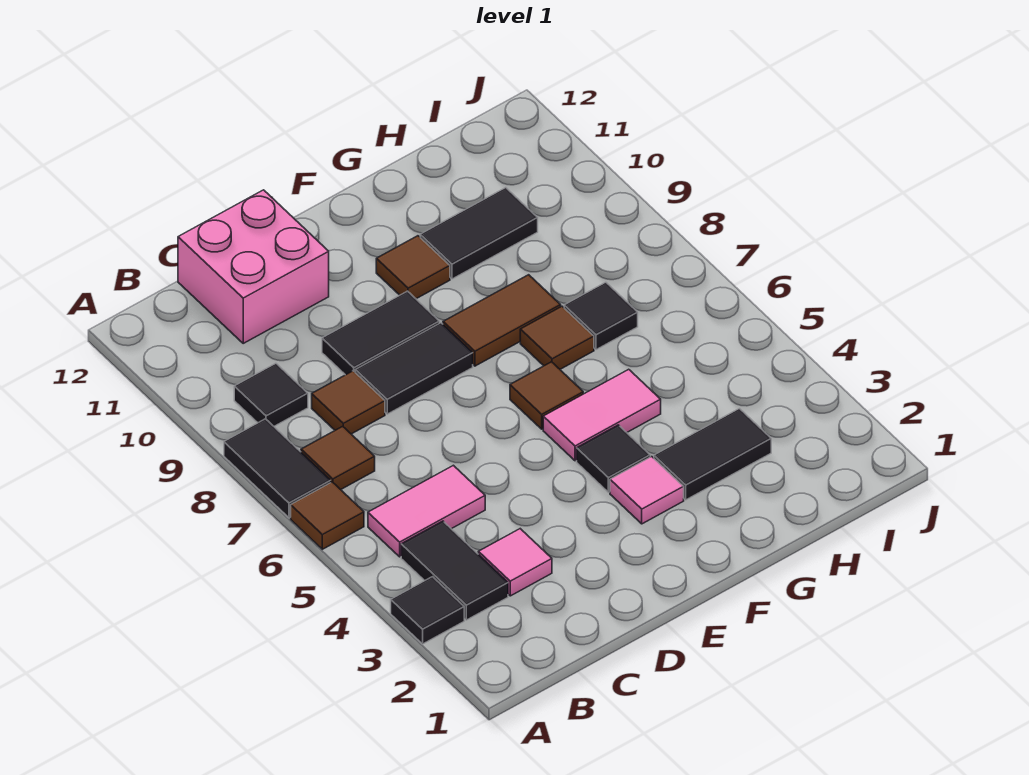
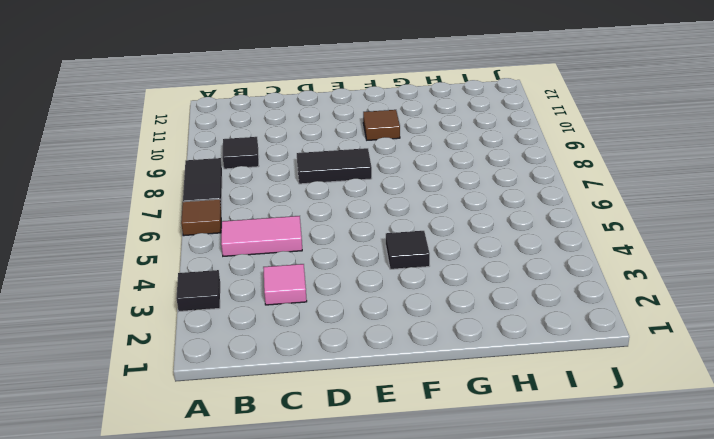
none -> black tile B3:B4 level 1
none -> brown tile B7 level 1
none -> brown tile C8 level 1

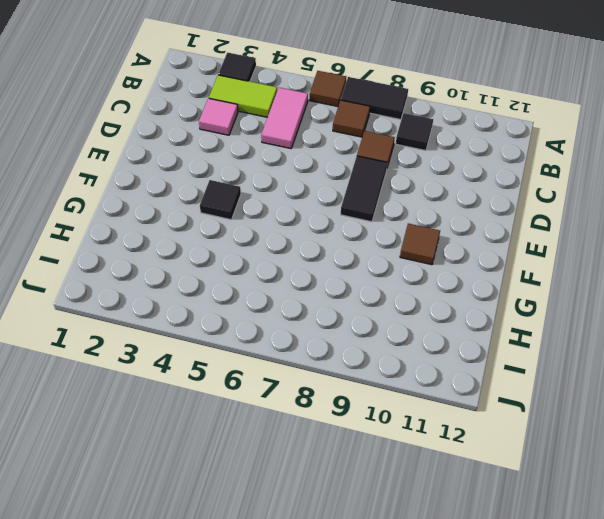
lime tile B3:B4 level 1 -> black tile B3:B4 level 1
none -> pink brick C11:D12 level 1
none -> black tile D9:E9 level 1
none -> pink tile F3 level 1

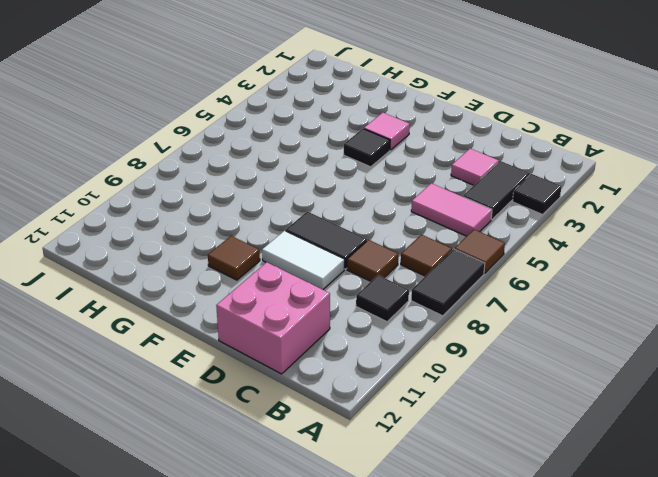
white tile D9:E9 level 1 -> black tile D9:E9 level 1
none -> pink tile F5:G5 level 1
none -> brown tile F6 level 1
none -> brown tile F8:G8 level 1

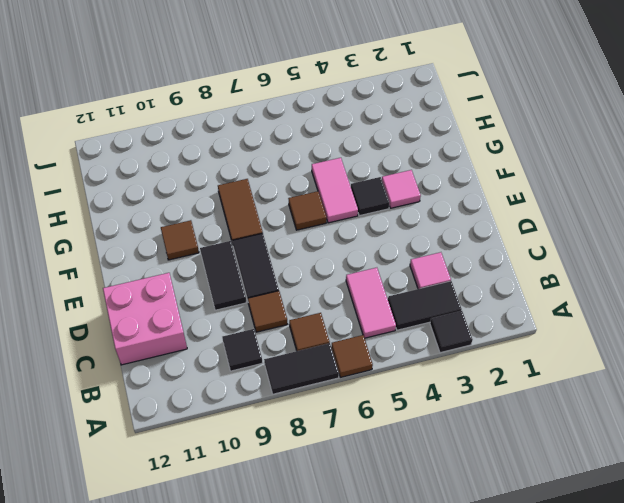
none -> black tile G3:H3 level 1
none -> brown tile G7 level 1
none -> black tile G10:H10 level 1

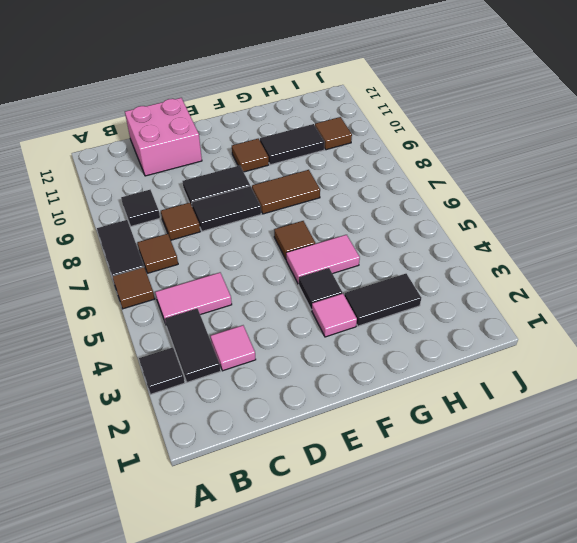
brown tile I10 level 1 -> brown tile G7 level 1
none -> black tile H7 level 1

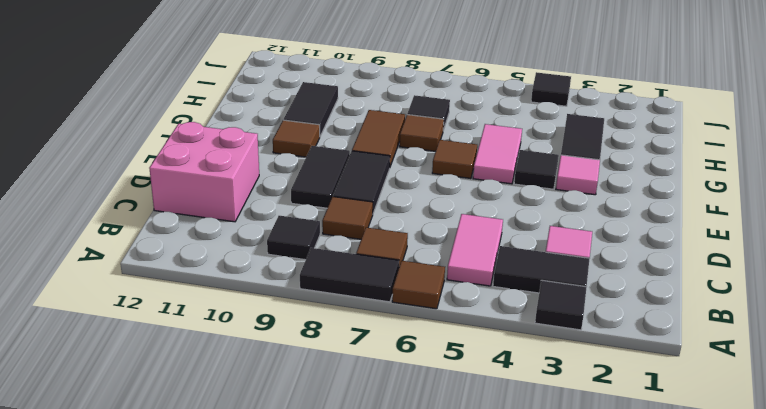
black tile J4 level 1 -> none

